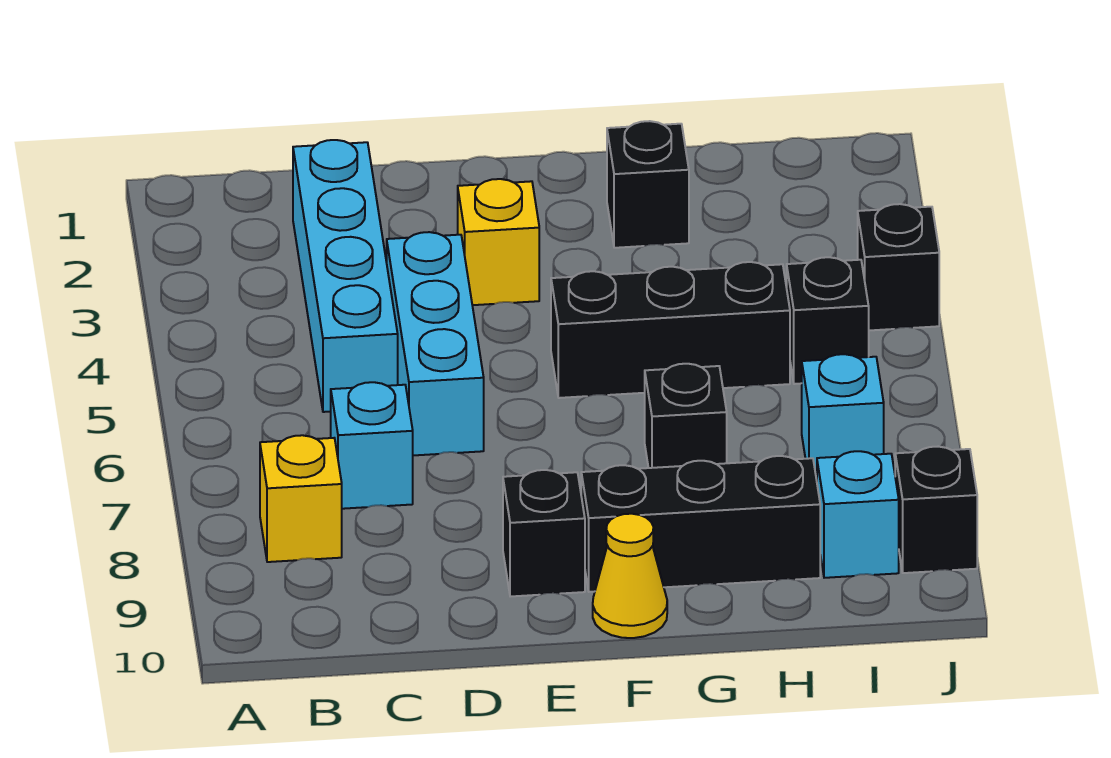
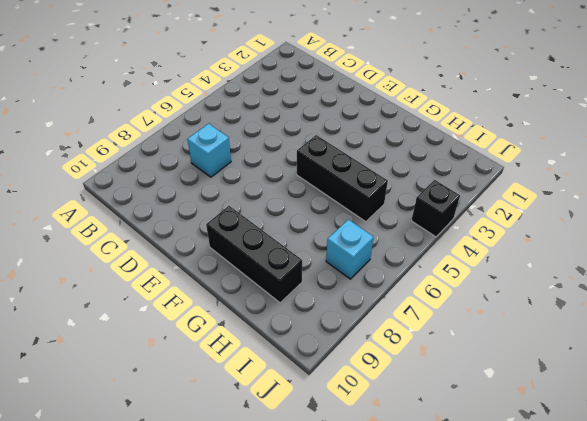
none -> yellow brick B8 level 1
none -> cyan brick C2:C5 level 1
none -> cyan brick D4:D6 level 1

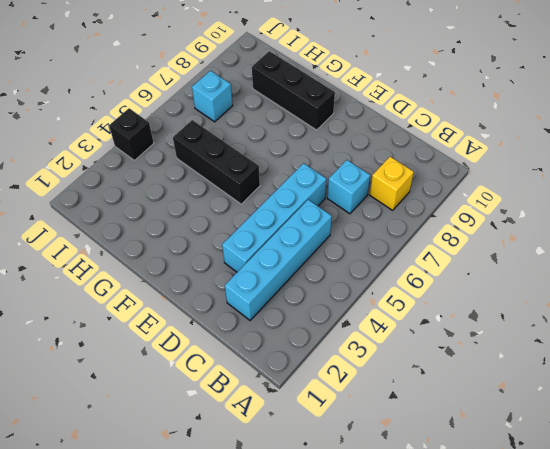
cyan brick D3:D6 level 1 -> cyan brick D4:D6 level 1
none -> yellow brick E3 level 1
none -> black brick E9 level 1
none -> yellow cone F10 level 1

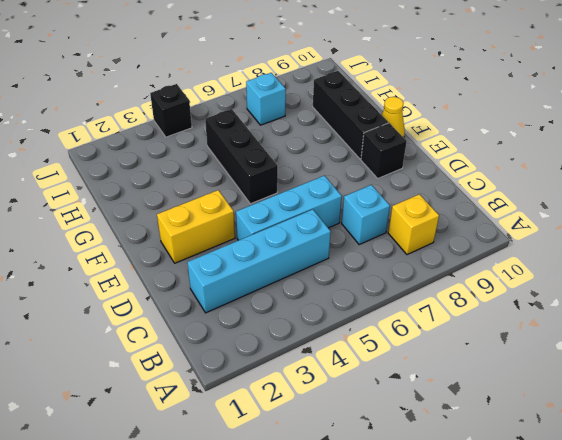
yellow brick E2:E3 level 1 -> yellow brick E3 level 1
none -> black brick G2 level 1
none -> black brick G7 level 1
none -> black brick I5 level 1

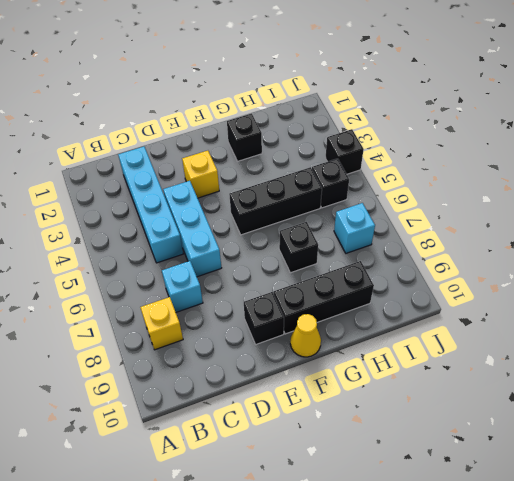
none -> cyan brick I9 level 1
none -> black brick J9 level 1

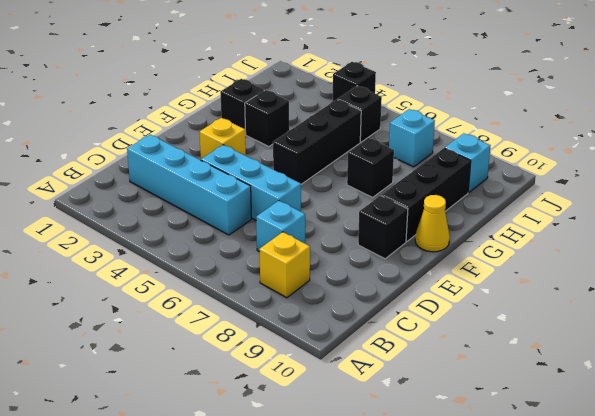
black brick G3 level 1 -> black brick J9 level 1

